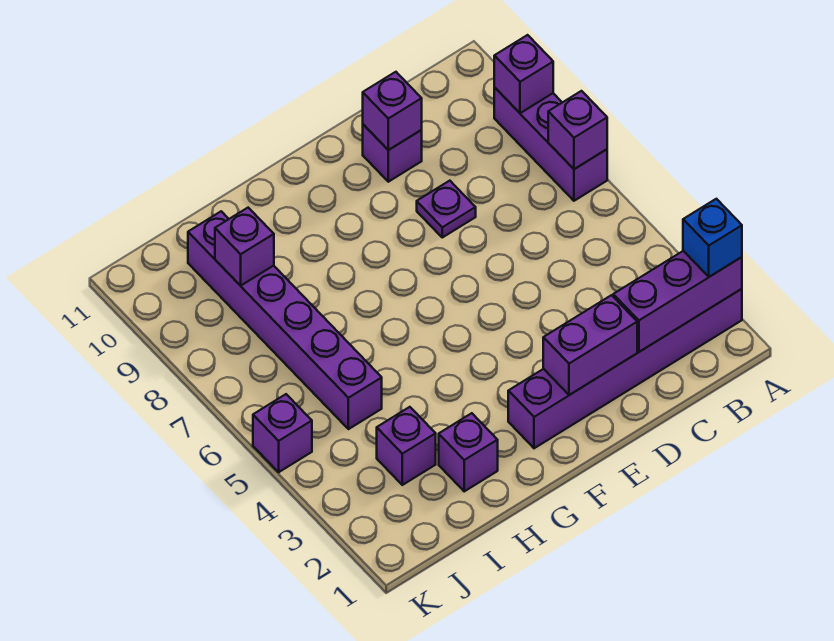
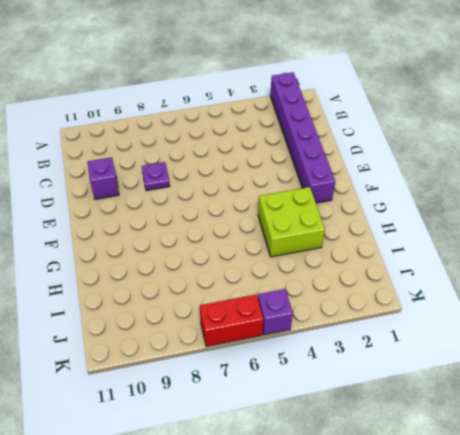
lime brick G3:H4 level 1 -> none
red brick K6:K7 level 1 -> none
none -> purple brick A7:A9 level 1
none -> purple brick H2 level 1
none -> purple brick I3 level 1

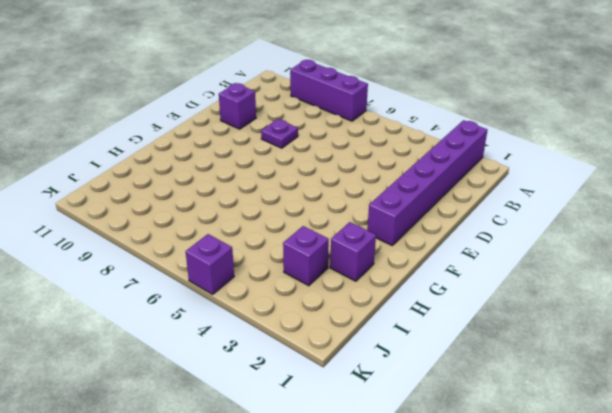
none -> purple brick I5:I10 level 1
none -> purple brick A2:C2 level 2
none -> purple brick A7 level 2

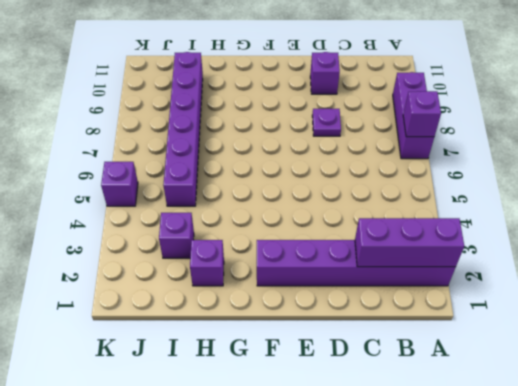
none -> purple brick A9 level 2
none -> purple brick D2:E2 level 2
none -> purple brick D10 level 2

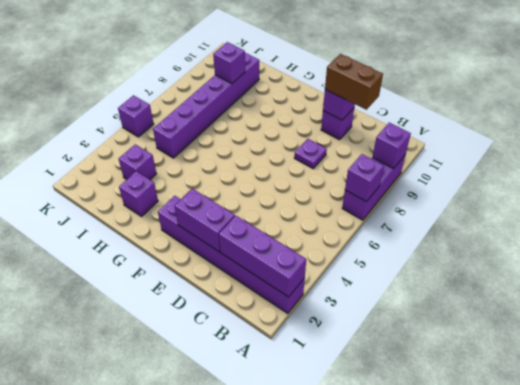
brown brick C10:D10 level 3 -> none
none -> blue brick A2 level 3

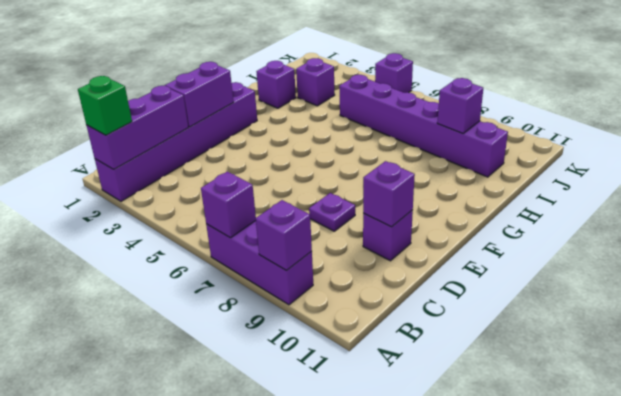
green brick A2 level 3 -> blue brick A2 level 3

